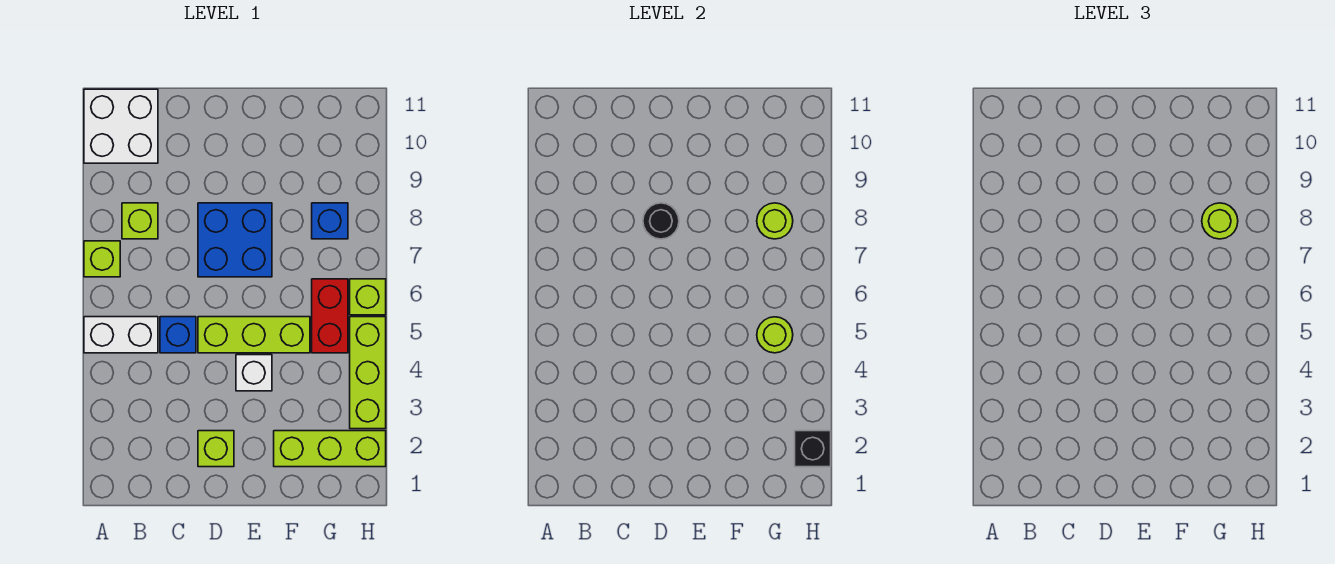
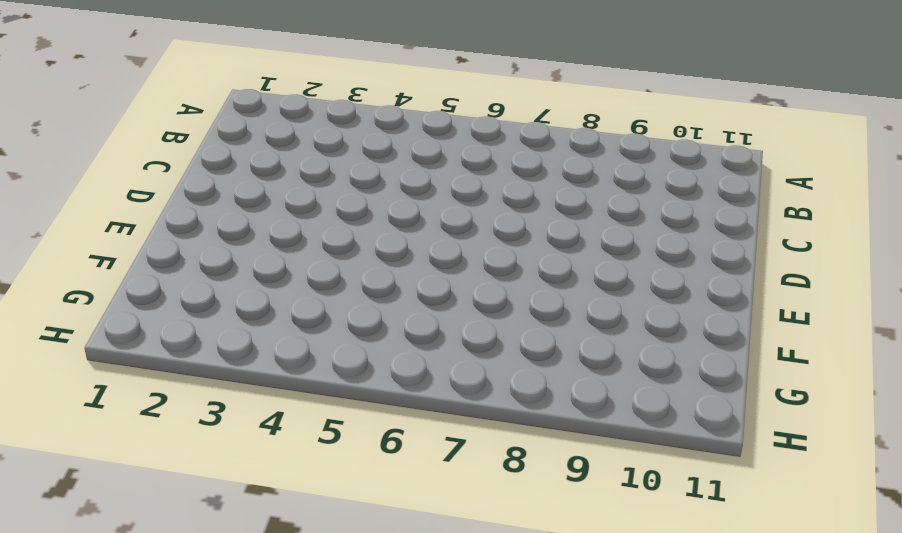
none -> white brick A5:B5 level 1
none -> lime brick A7 level 1
none -> white brick A10:B11 level 1

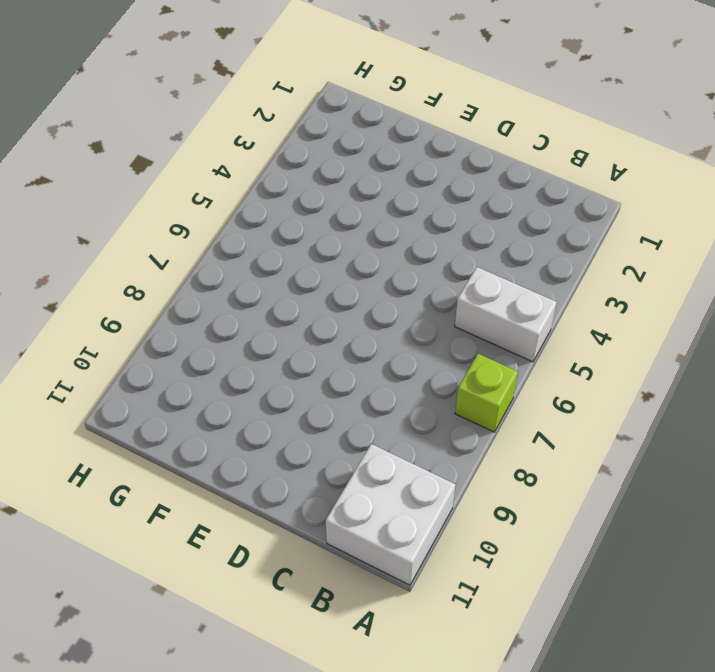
none -> lime brick B8 level 1
none -> blue brick C5 level 1
none -> lime brick D2 level 1

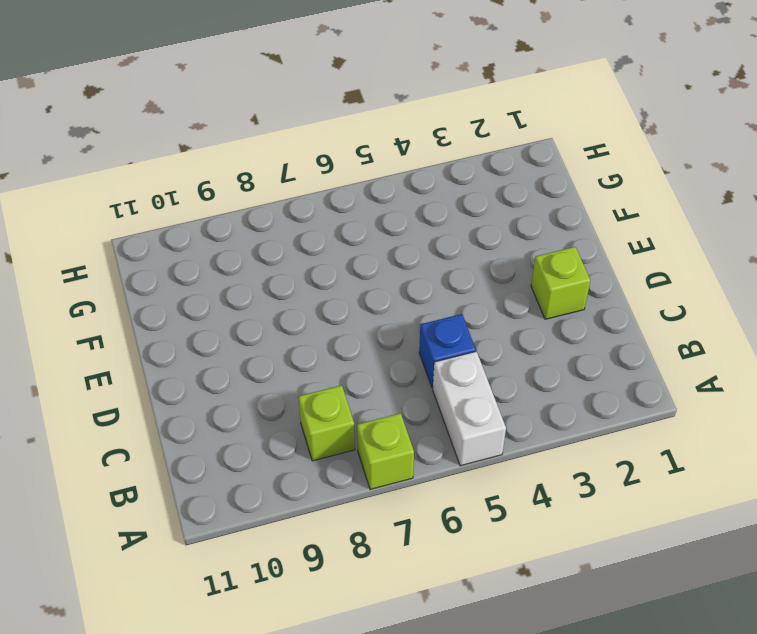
none -> white brick A10:B11 level 1
none -> lime brick D5:F5 level 1
none -> blue brick D7:E8 level 1

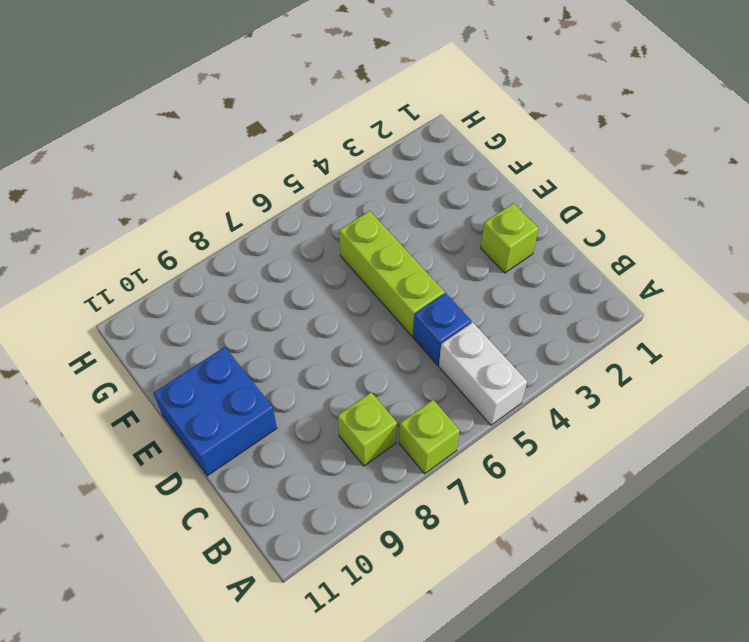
blue brick D10:E11 level 1 -> blue brick D7:E8 level 1
none -> white brick A10:B11 level 1
none -> white brick E4 level 1
none -> lime brick F2:H2 level 1

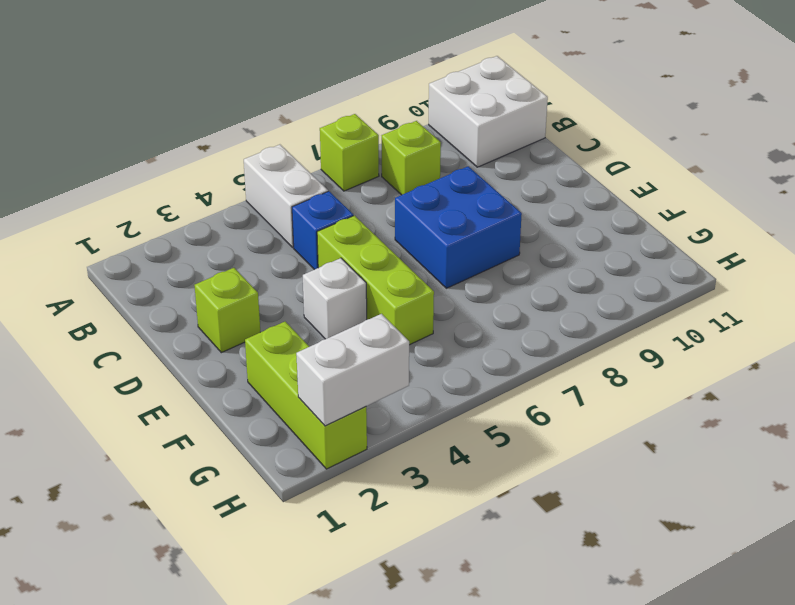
white brick H2:H3 level 2 -> black brick H2 level 2
none -> red brick G5:G6 level 1
none -> blue brick G8 level 1
none -> lime brick H3:H5 level 1

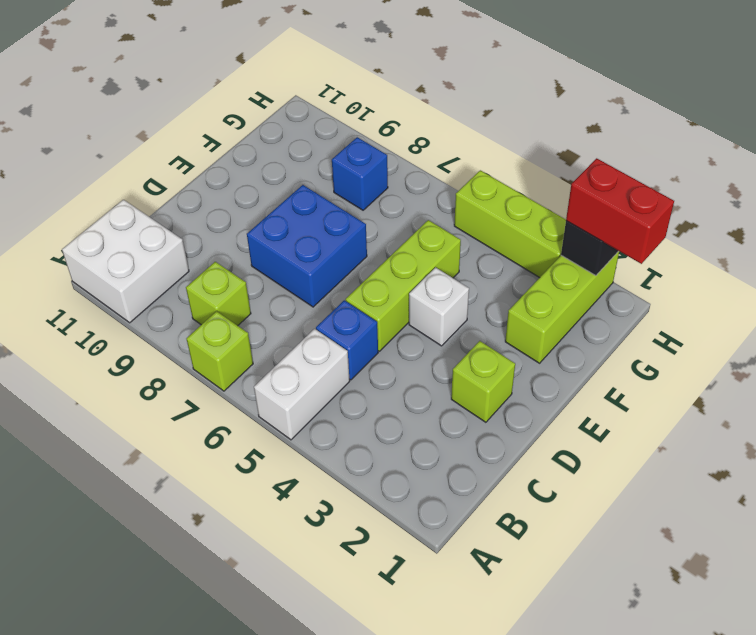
red brick H1:H2 level 3 -> red brick G5:G6 level 1
none -> lime brick H6 level 1
none -> black round brick D8 level 2
none -> lime round brick G5 level 2

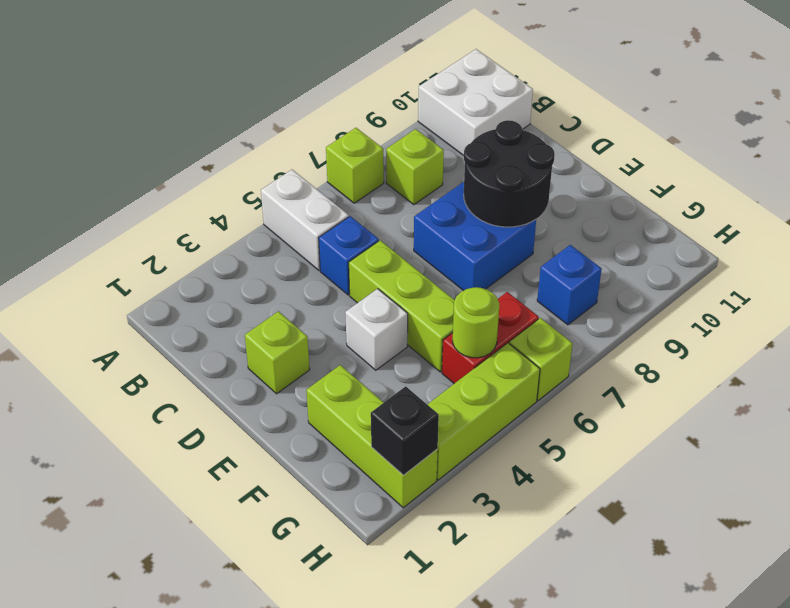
black round brick D8:E9 level 2 -> black round brick D8 level 2
none -> lime round brick G8 level 2
none -> lime round brick G8 level 3

